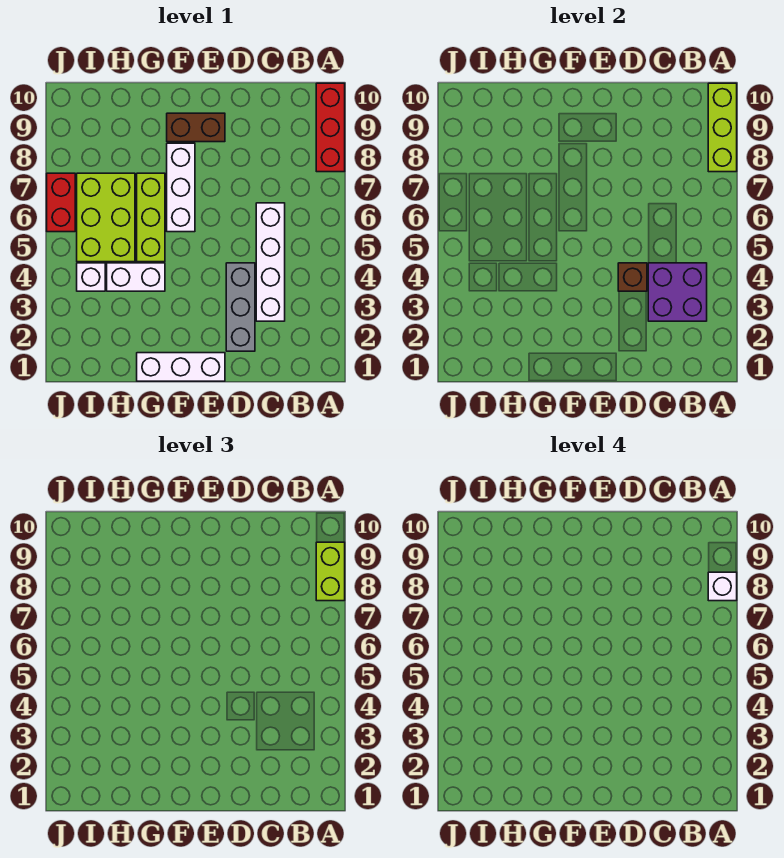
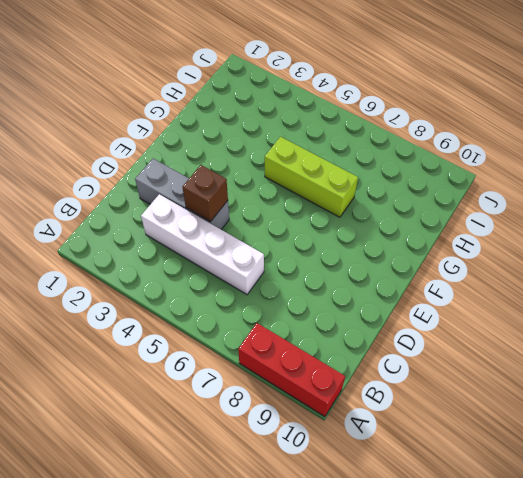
none -> white brick E1:G1 level 1
none -> brown brick E9:F9 level 1
none -> white brick F6:F8 level 1

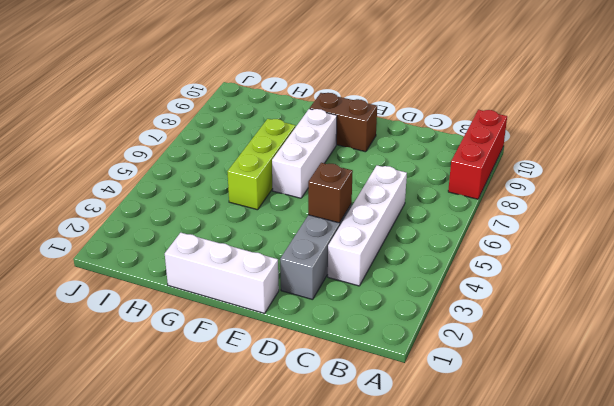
none -> white brick G4:H4 level 1
none -> lime brick H5:I7 level 1
none -> white brick I4 level 1

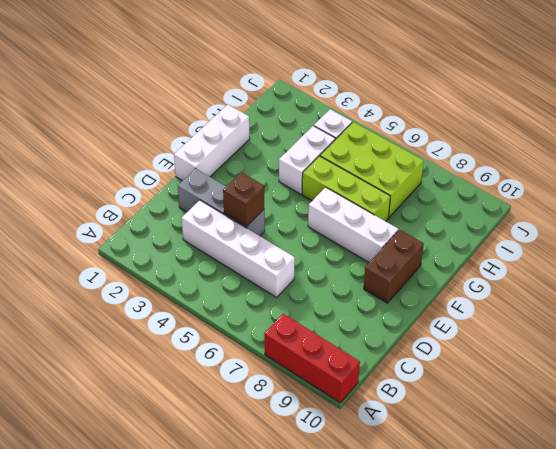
none -> red brick J6:J7 level 1
none -> lime brick A8:A10 level 2
none -> purple brick B3:C4 level 2

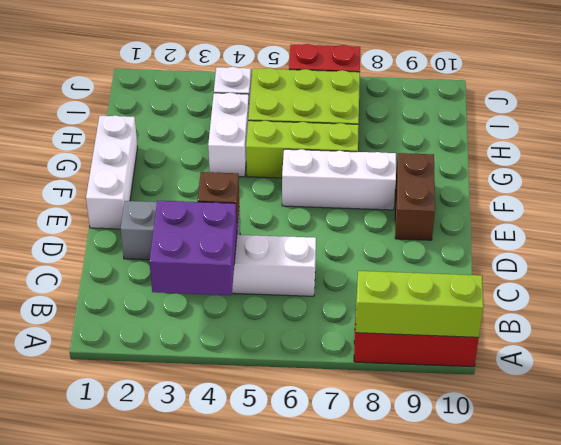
none -> lime brick A8:A9 level 3
none -> white brick A8 level 4

